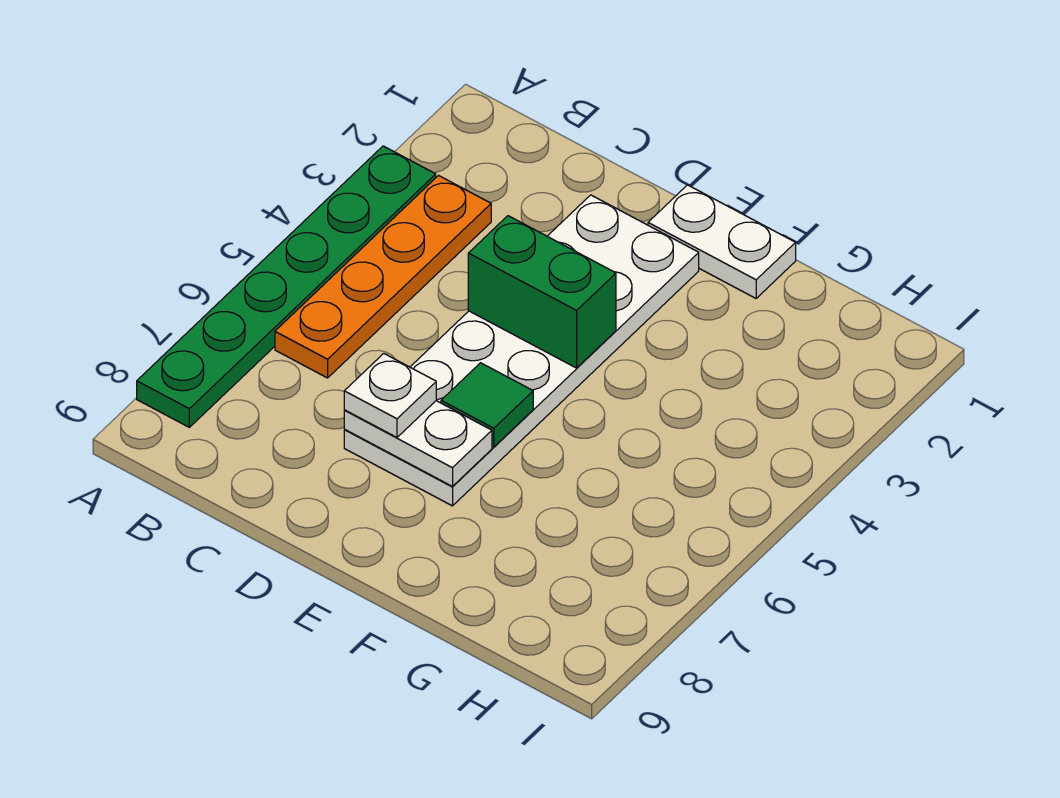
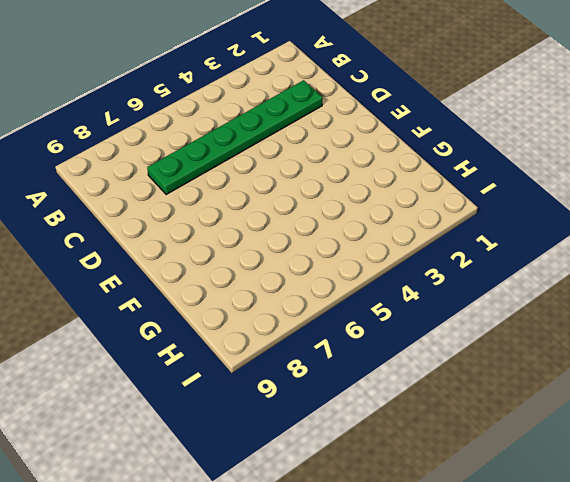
green plate C2:C7 level 1 -> green plate A3:A8 level 1
none -> orange plate B3:B6 level 1
none -> white plate D2:E7 level 1

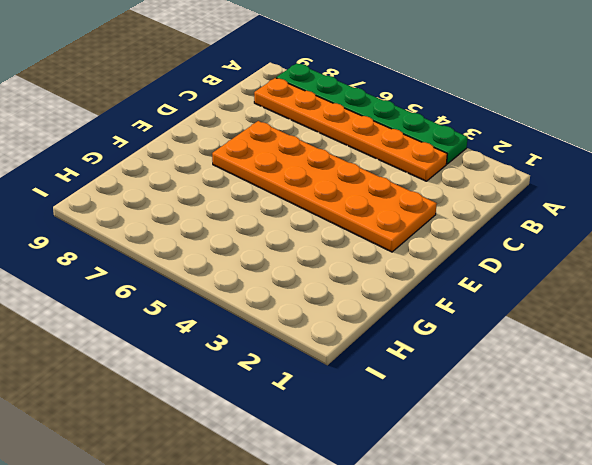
orange plate B3:B8 level 1 -> orange plate B3:B6 level 1
orange plate D2:E7 level 1 -> white plate D2:E7 level 1
none -> white plate E1:F1 level 1
none -> green brick D4:E4 level 2

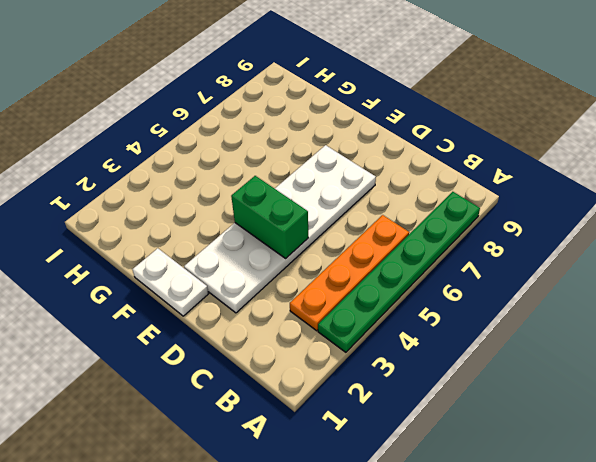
none -> white plate D7:E7 level 2
none -> green tile E6 level 2

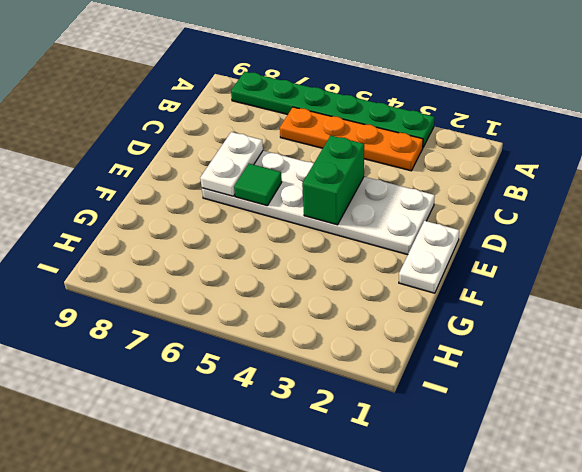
none -> white plate D7 level 3

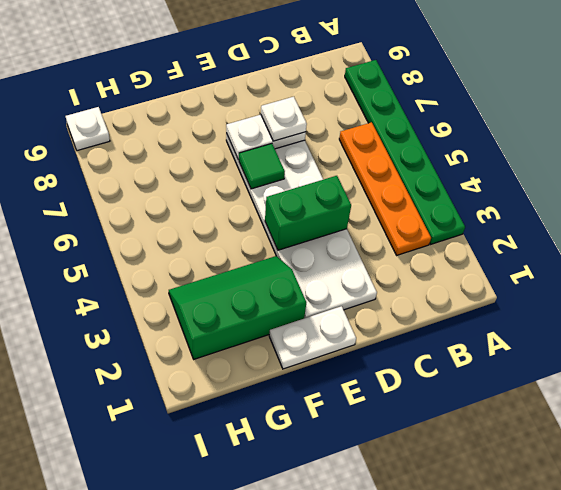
green slope F2:H3 level 1 top 2 -> none
white plate I9 level 1 -> none

